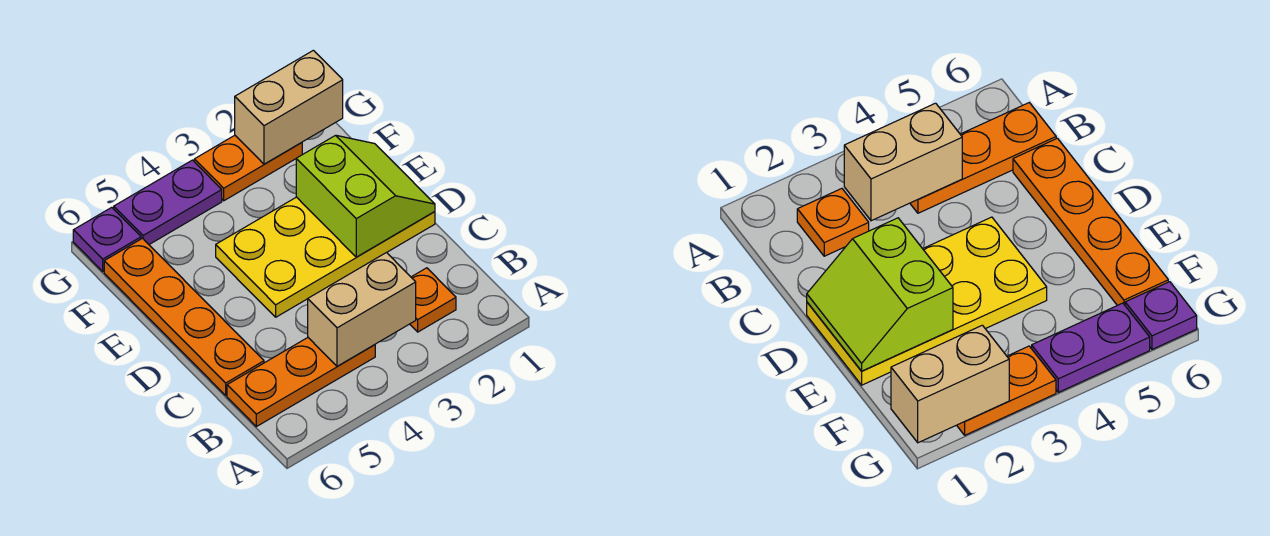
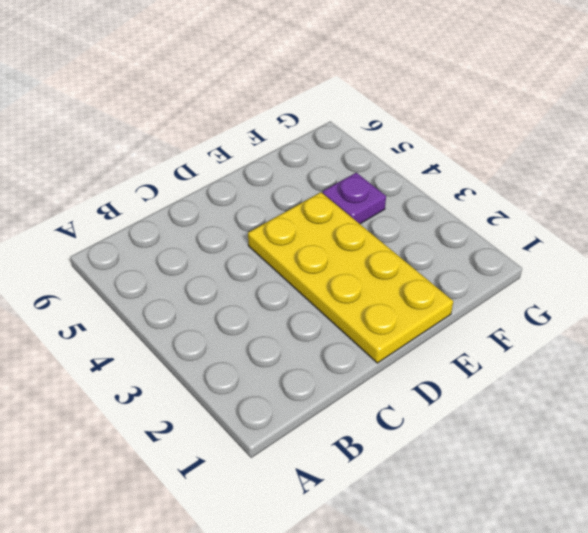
purple plate F4 level 1 -> purple plate G6 level 1
none -> orange plate B2 level 1
none -> orange plate B4:B6 level 1

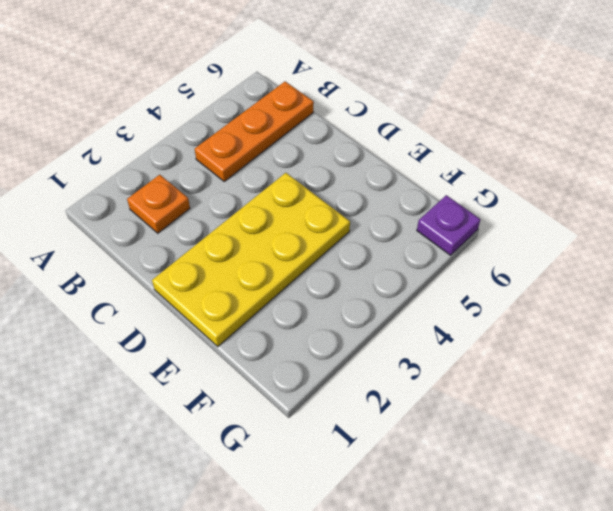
none -> orange plate C6:F6 level 1
none -> orange plate G2:G3 level 1

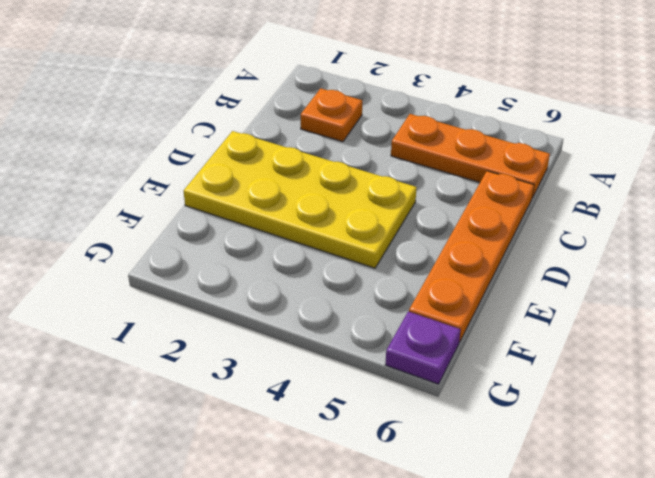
none -> orange plate G2:G3 level 1
none -> purple plate G4:G5 level 1

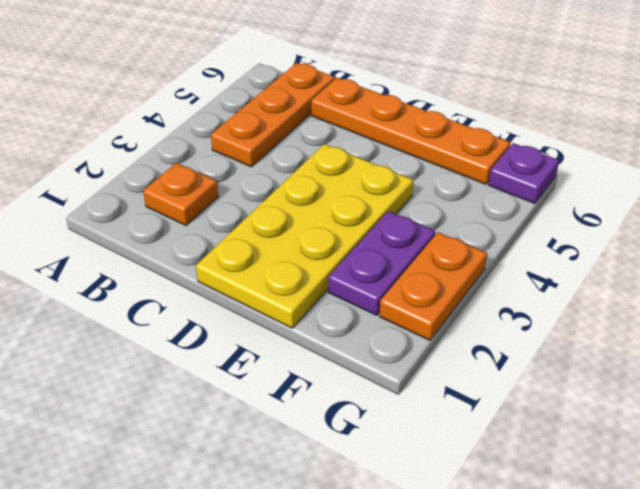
purple plate F2:F3 level 1 -> purple plate G4:G5 level 1
none -> tan brick B3:B4 level 2
none -> lime slope D1:E2 level 2 top 2

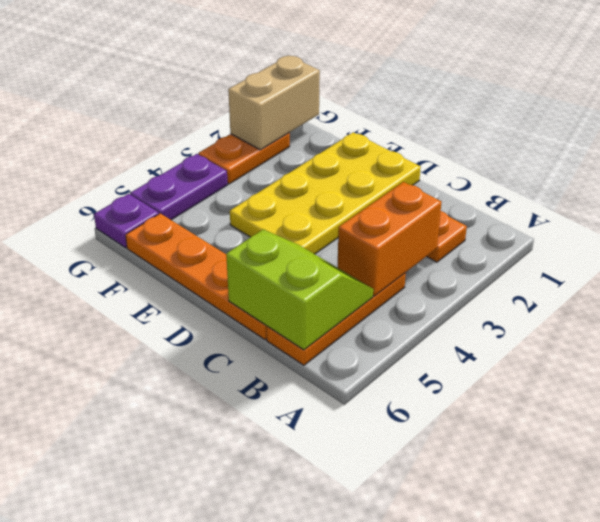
orange brick B3:B4 level 2 -> tan brick B3:B4 level 2
lime slope B5:C6 level 2 top 6 -> lime slope D1:E2 level 2 top 2

